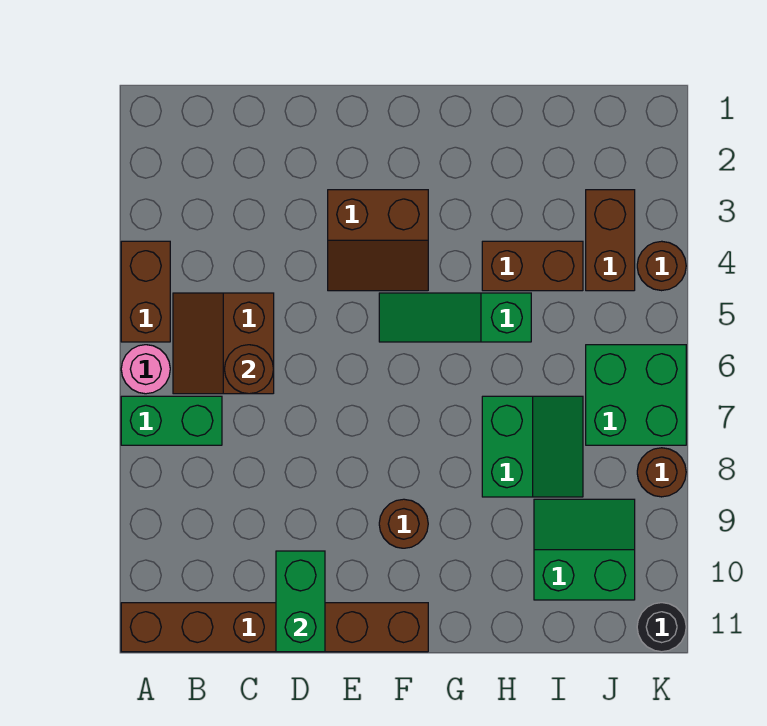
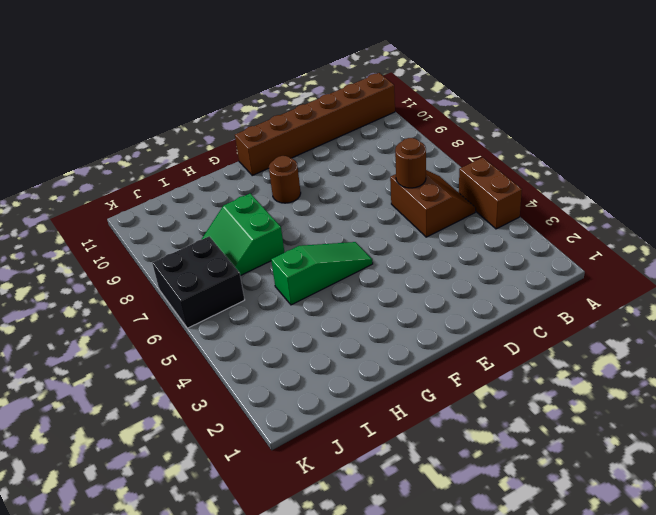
black brick J6:K7 level 1 -> green brick J6:K7 level 1
none -> pink round brick A6 level 1
none -> green brick A7:B7 level 1
none -> brown slope E3:F4 level 1 top 3

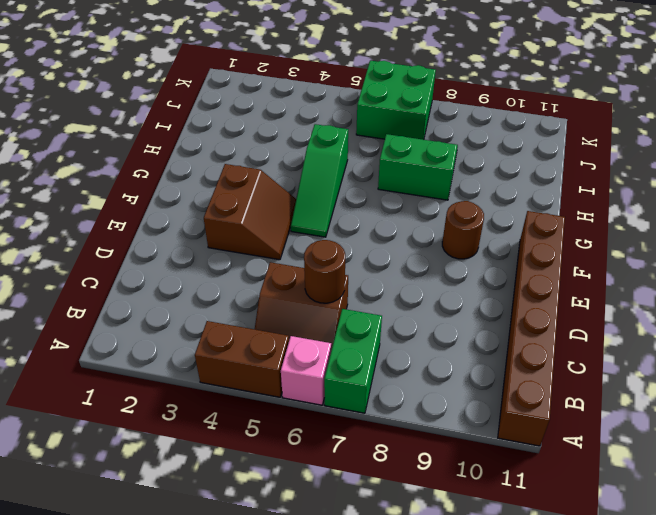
pink brick A6 level 1 -> pink round brick A6 level 1
none -> brown brick H4:I4 level 1
none -> green slope I9:J10 level 1 top 10
none -> brown brick J3:J4 level 1

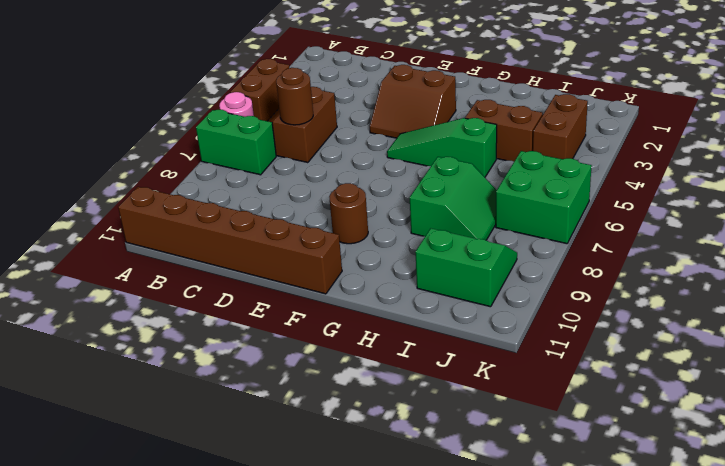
none -> brown round brick K4 level 1
none -> brown round brick K8 level 1
none -> black round brick K11 level 1

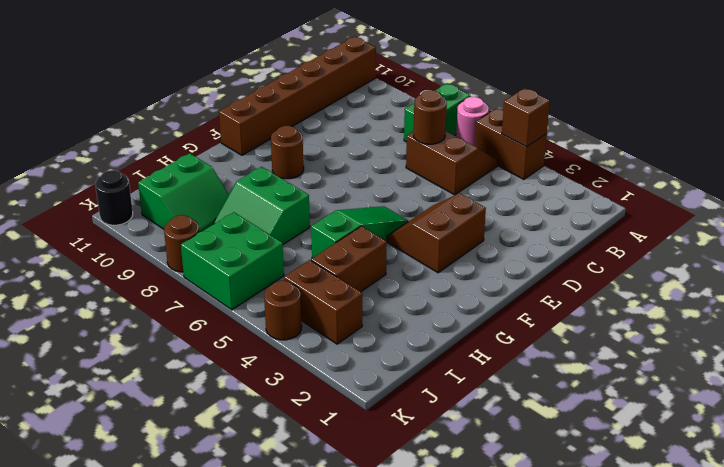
brown brick A4 level 2 -> none
none -> green brick D10:D11 level 2

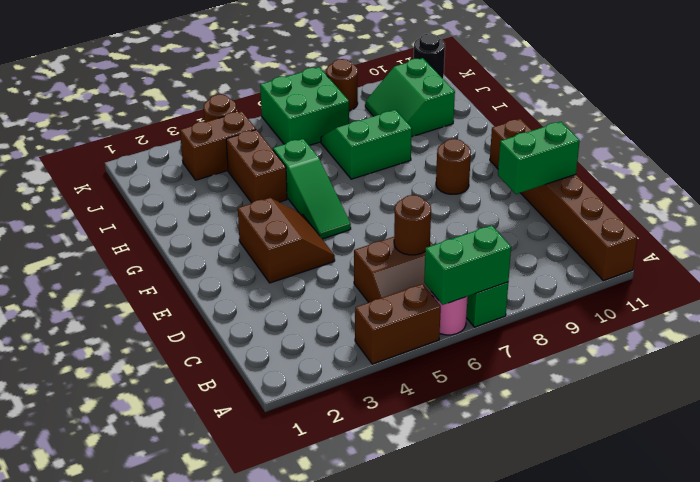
green brick A6:A7 level 2 -> none

